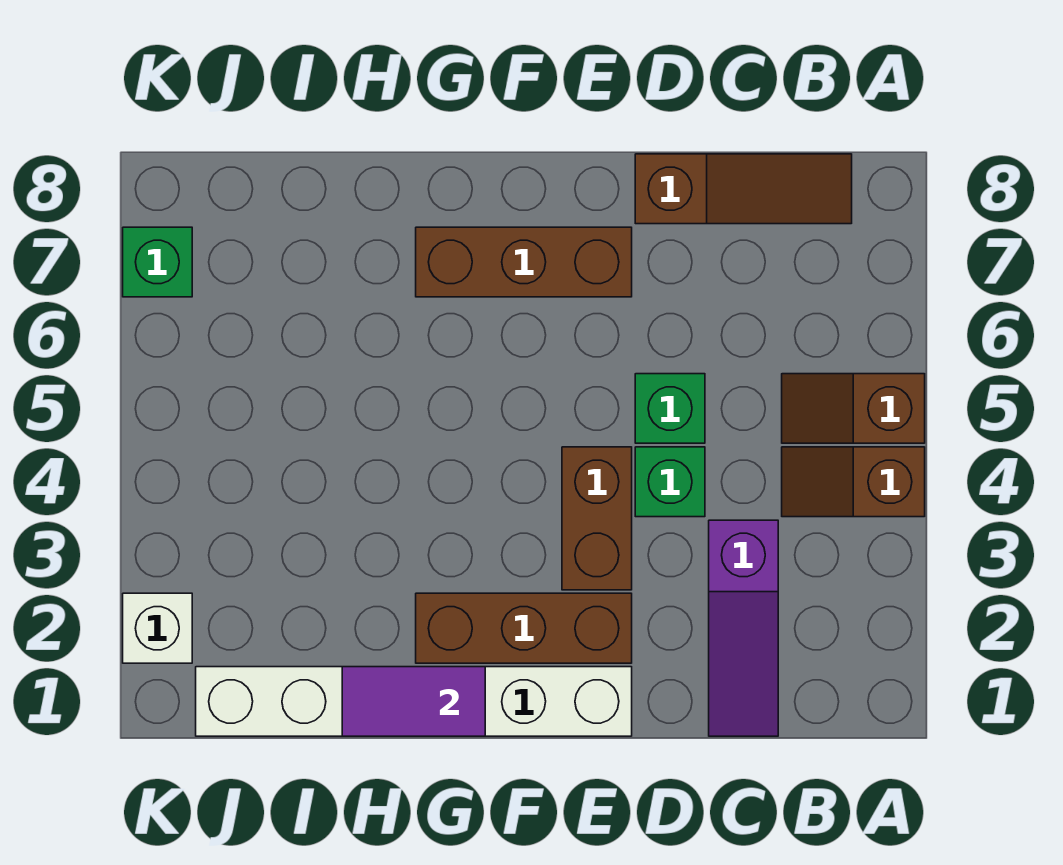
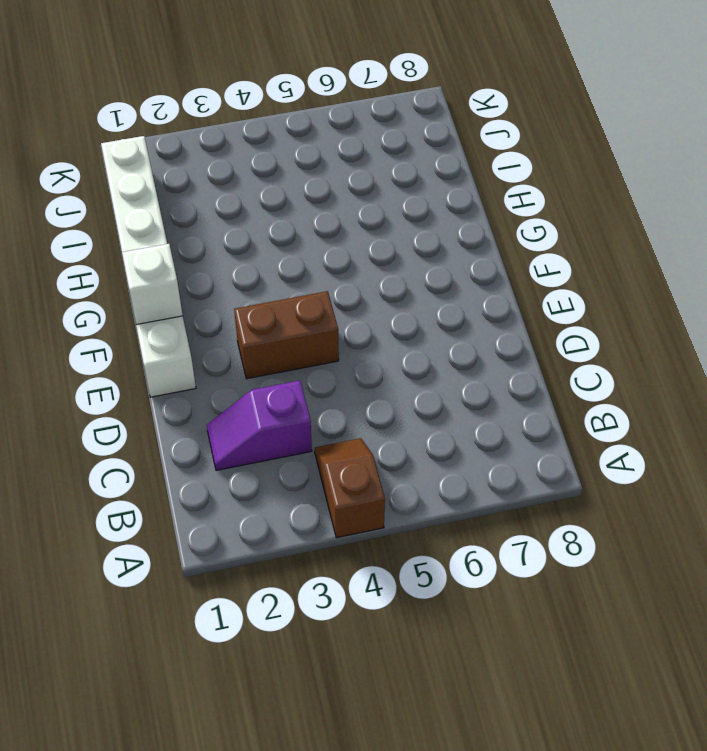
purple slope C2:C3 level 1 top 3 -> purple slope C1:C3 level 1 top 3
white brick F1 level 2 -> white brick K2 level 1
none -> brown slope A5:B5 level 1 top A
none -> brown slope B8:D8 level 1 top D
none -> green brick D4 level 1

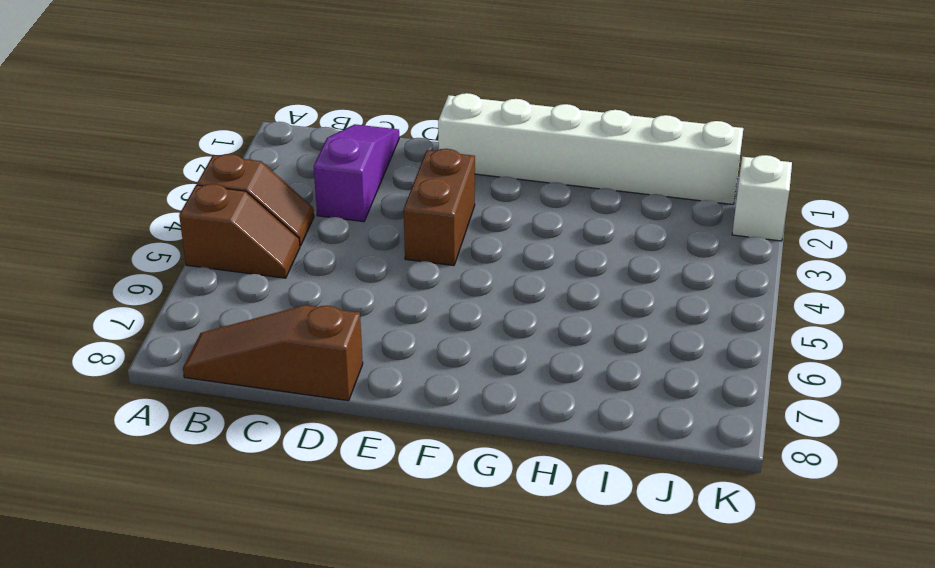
none -> green brick D4 level 1
none -> green brick D5 level 1
none -> brown brick E2:G2 level 1

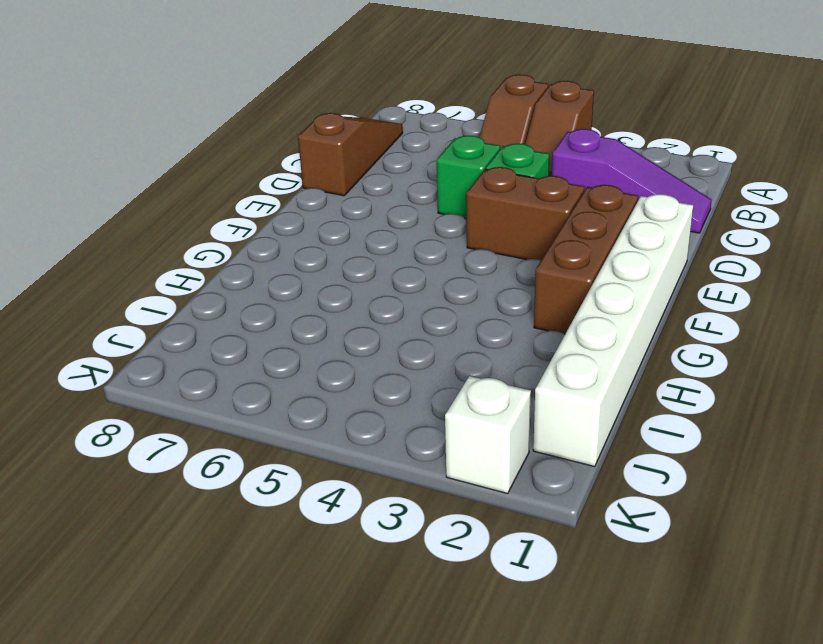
none -> brown brick E7:G7 level 1
none -> green brick K7 level 1
none -> purple tile G1:H1 level 2

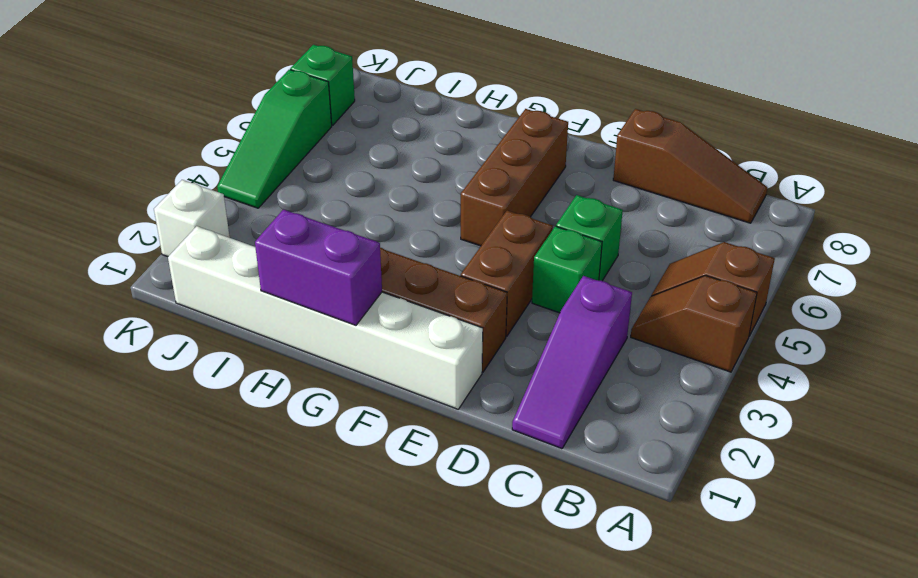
brown brick F5:F7 level 1 -> brown brick E7:G7 level 1
purple brick G1:H1 level 2 -> purple tile G1:H1 level 2
green slope K4:K6 level 1 top 6 -> none

